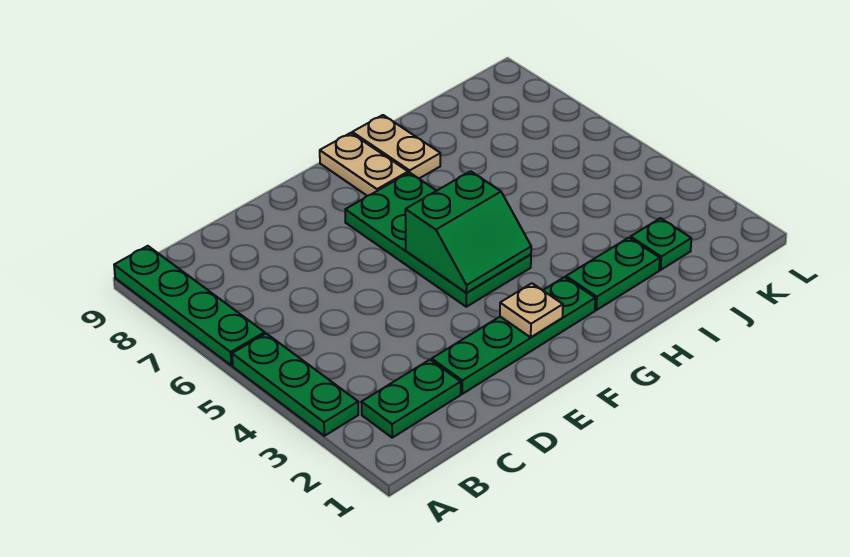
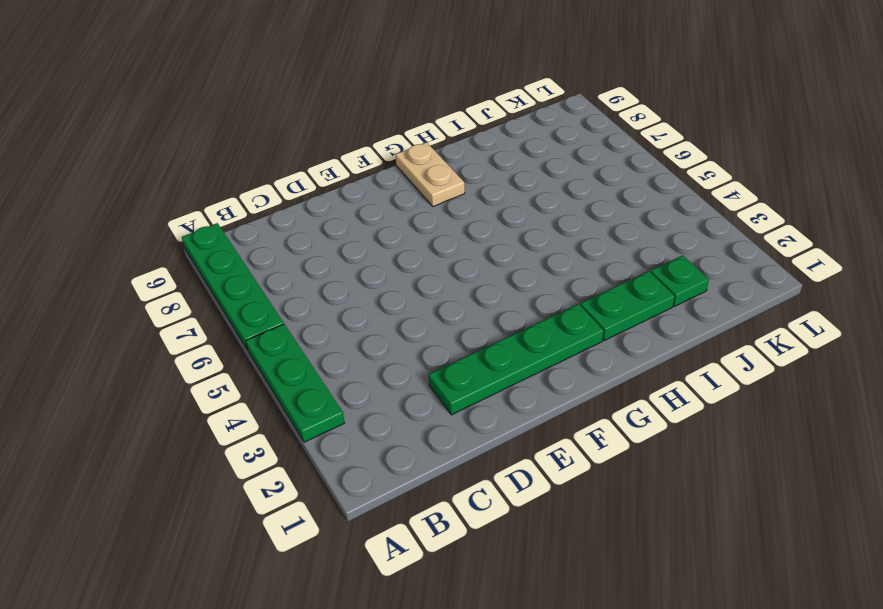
none -> green plate B2:C2 level 1
none -> green plate F4:G7 level 1

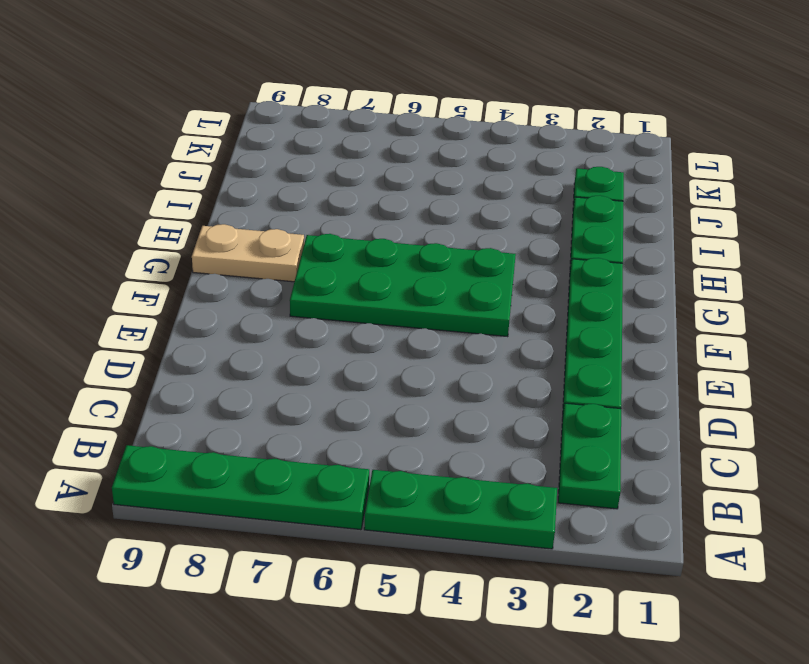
none -> tan plate H8:H9 level 1
none -> tan plate F2 level 2

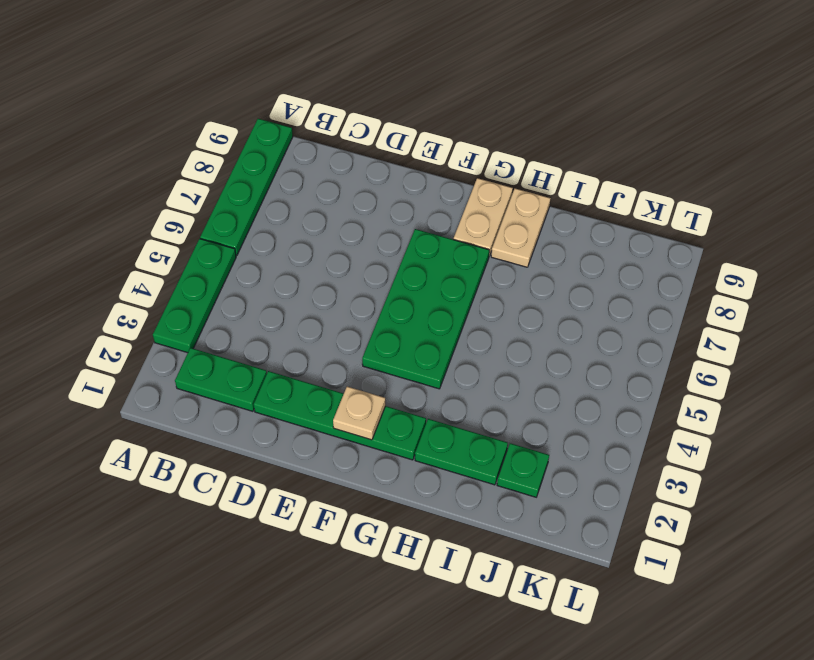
none -> green slope F4:G5 level 2 top 5

